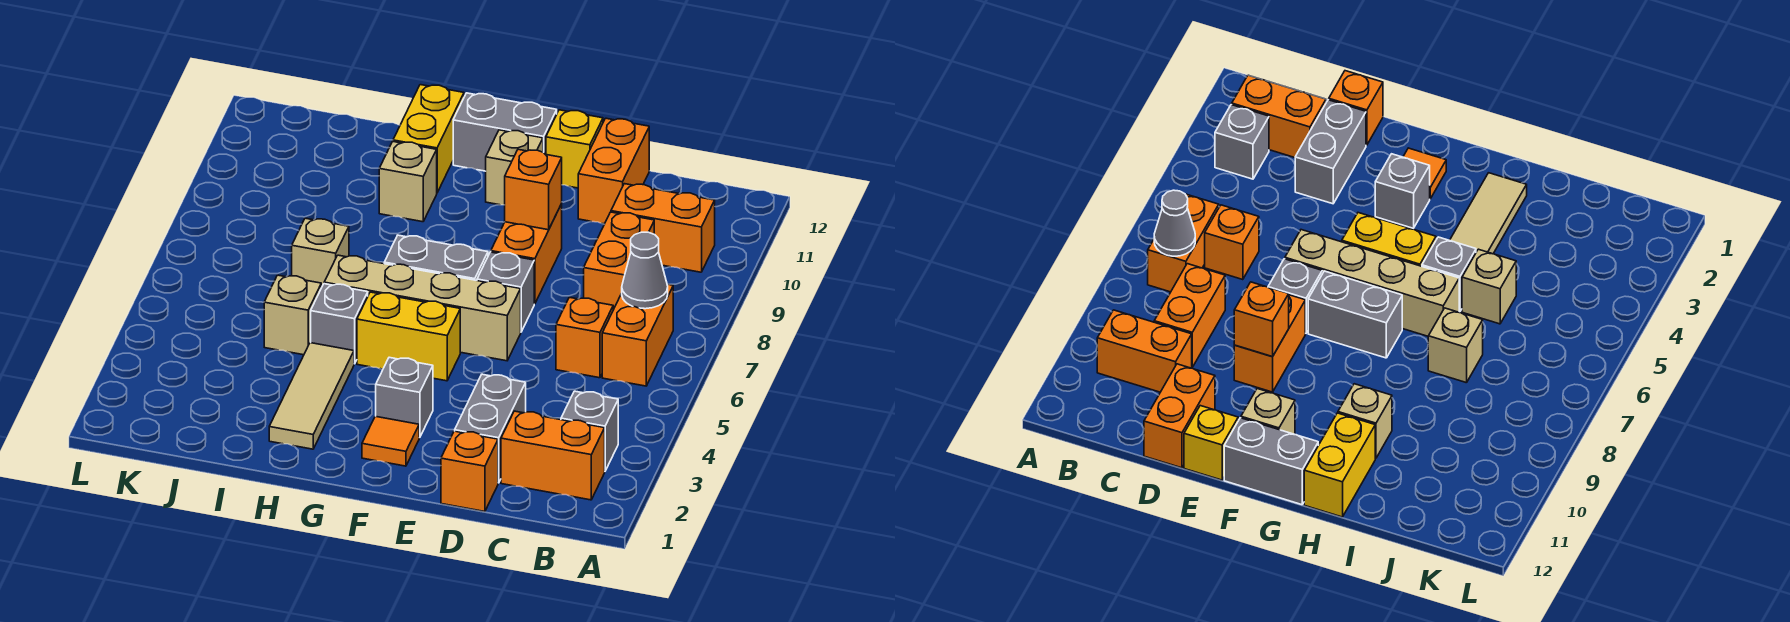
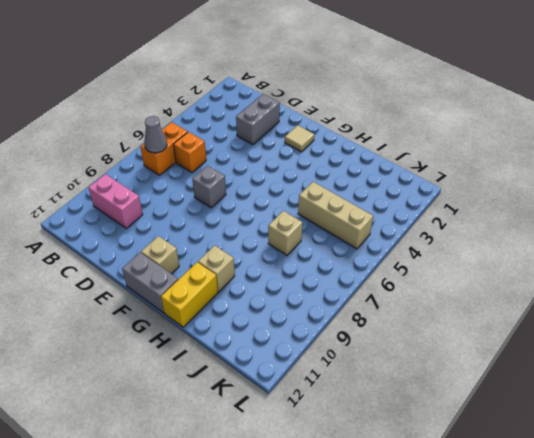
pink brick B10:C10 level 1 -> orange brick B10:C10 level 1
tan tile F2 level 1 -> orange tile F2 level 1
tan brick I5:K5 level 1 -> tan brick I5 level 1
none -> orange brick B2:C2 level 1
none -> grey brick B3 level 1
none -> orange brick C8:C9 level 1

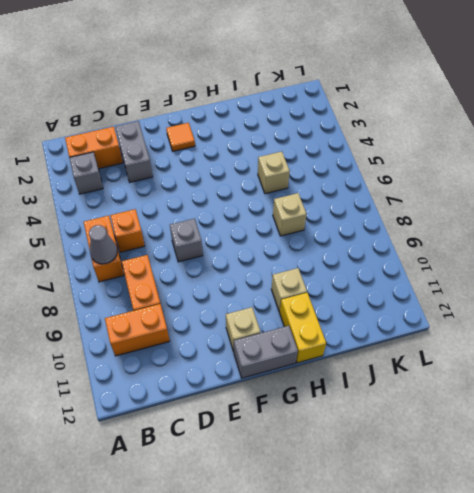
none -> orange brick D1 level 1
none -> orange brick D11:D12 level 1
none -> tan brick E6:H6 level 1

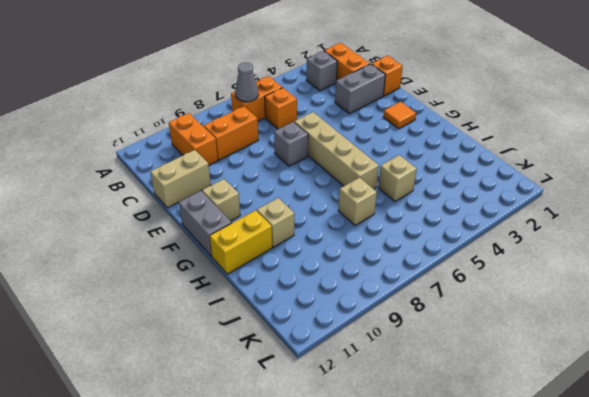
tan brick D11:D12 level 1 -> orange brick D11:D12 level 1
none -> orange brick E8:E9 level 1
none -> yellow brick E12 level 1
none -> grey brick F3 level 1

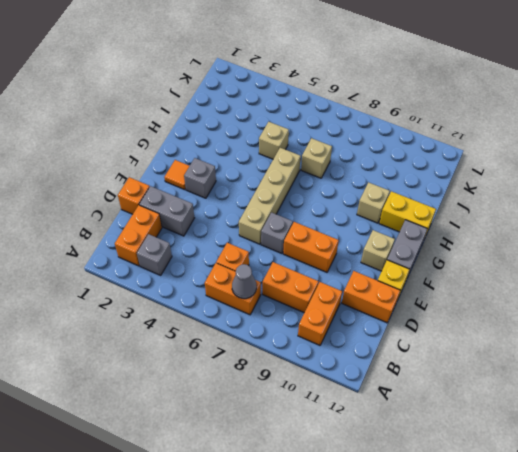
none -> yellow brick F5:G5 level 1
none -> grey brick F7:G7 level 1
none -> tan tile H2:H4 level 1

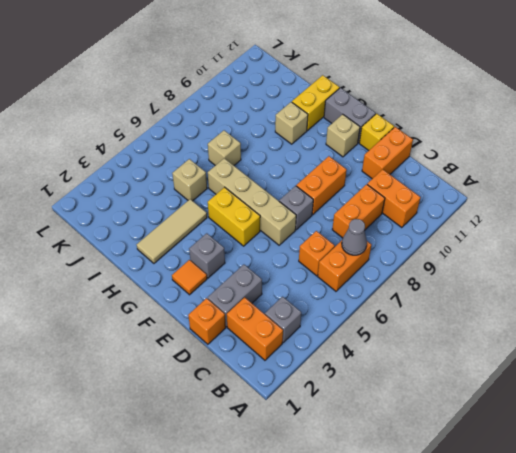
none -> grey brick F7:G7 level 1
none -> grey brick H5 level 1
none -> orange brick E9 level 2

